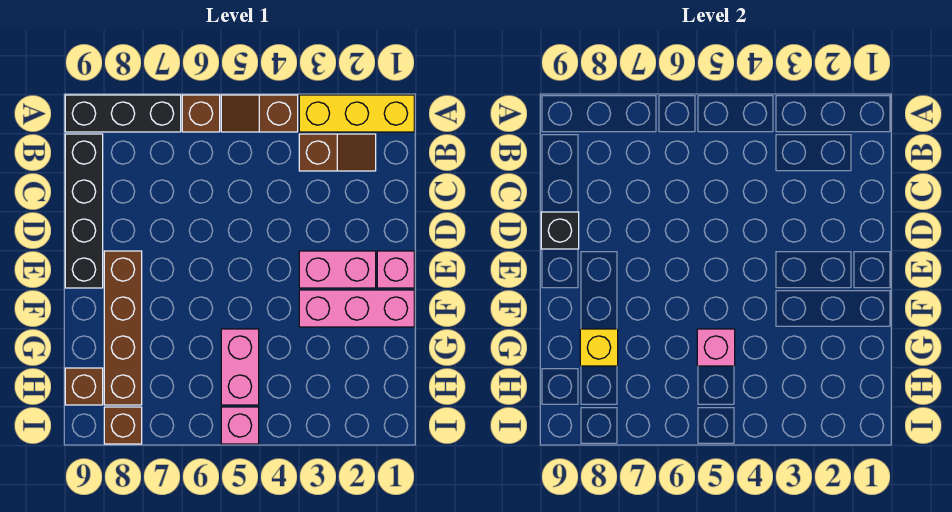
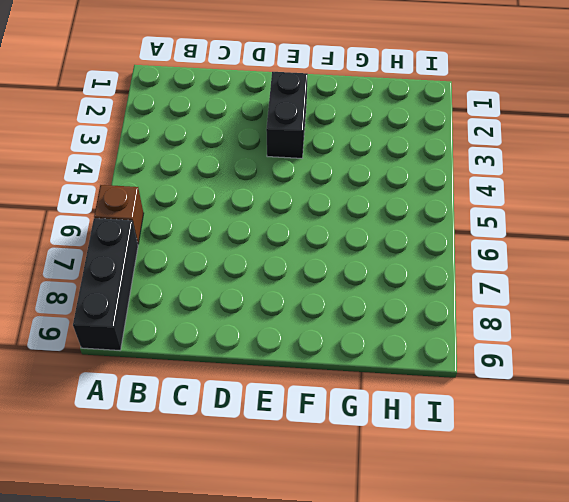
black brick E2:E3 level 1 -> pink brick E2:E3 level 1
none -> yellow brick A1:A3 level 1
none -> brown slope A4:A5 level 1 top 4
none -> brown slope B2:B3 level 1 top 3

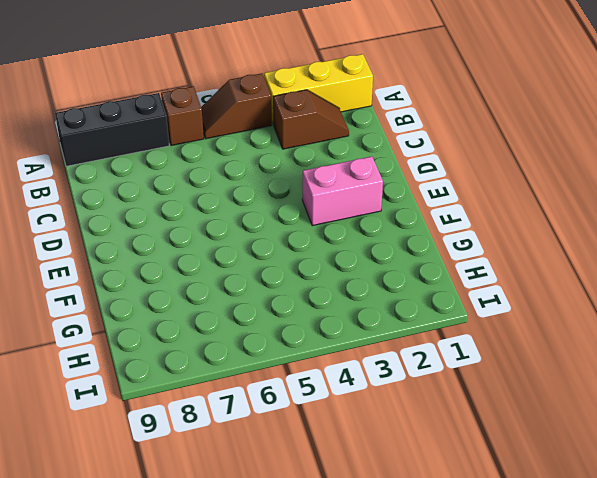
none -> black brick B9:E9 level 1
none -> pink brick E1 level 1
none -> brown brick E8:H8 level 1

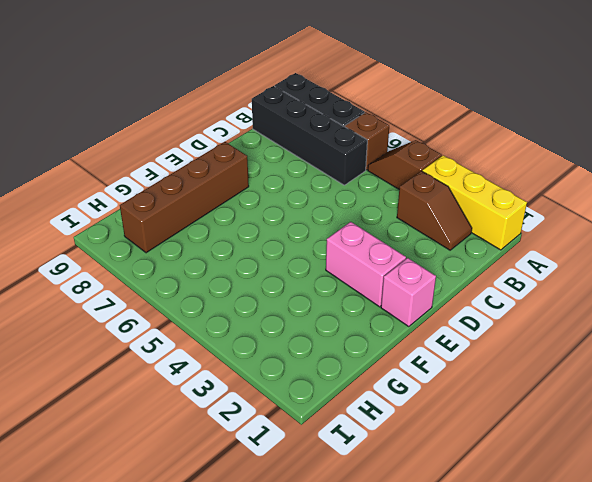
black brick B6:B9 level 1 -> black brick B9:E9 level 1
none -> pink brick F1:F3 level 1
none -> pink brick G5:H5 level 1
none -> brown brick H9 level 1

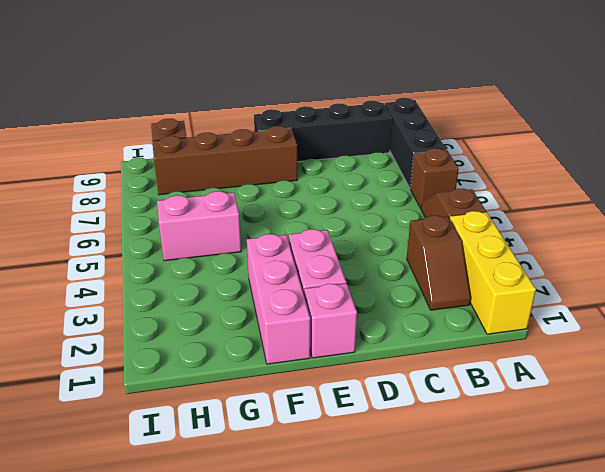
none -> pink brick I5 level 1
none -> brown brick I8 level 1
none -> black brick D9 level 2

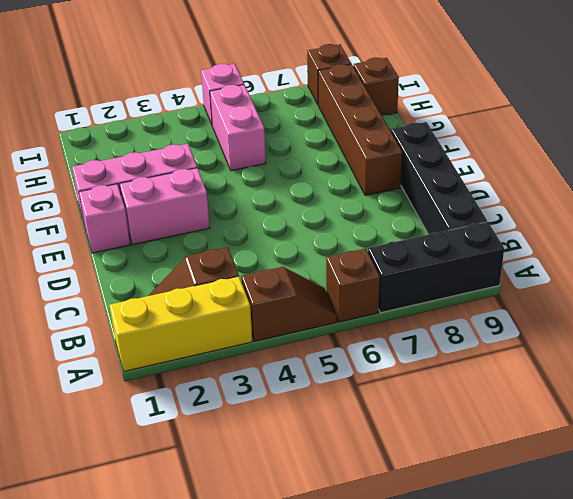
none -> black brick D9 level 2
none -> pink brick G5 level 2
none -> yellow brick G8 level 2

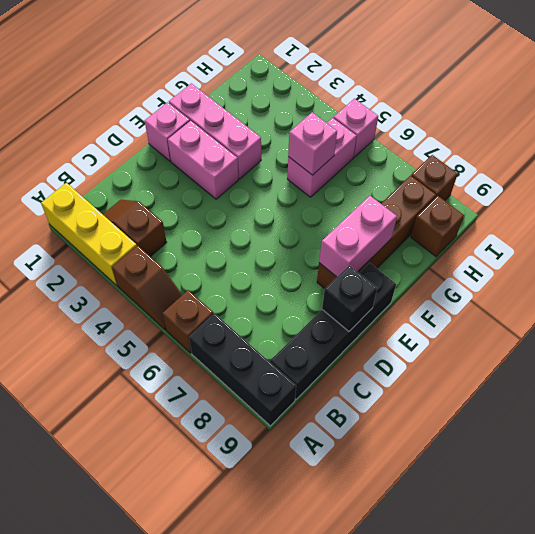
pink brick E8:F8 level 2 -> none
none -> yellow brick G8 level 2

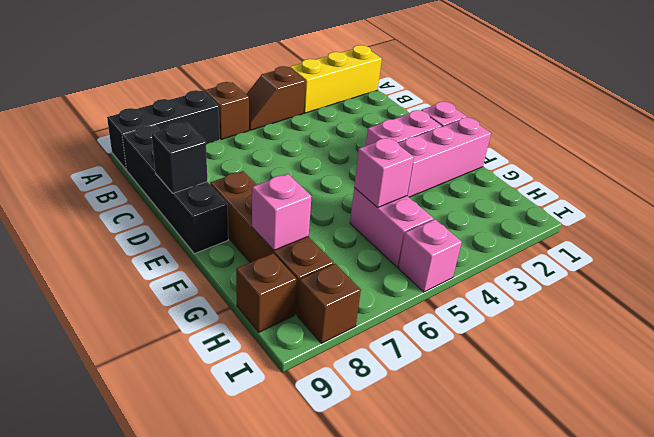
pink brick G8 level 2 -> yellow brick G8 level 2
none -> brown slope B2:B3 level 1 top 3

